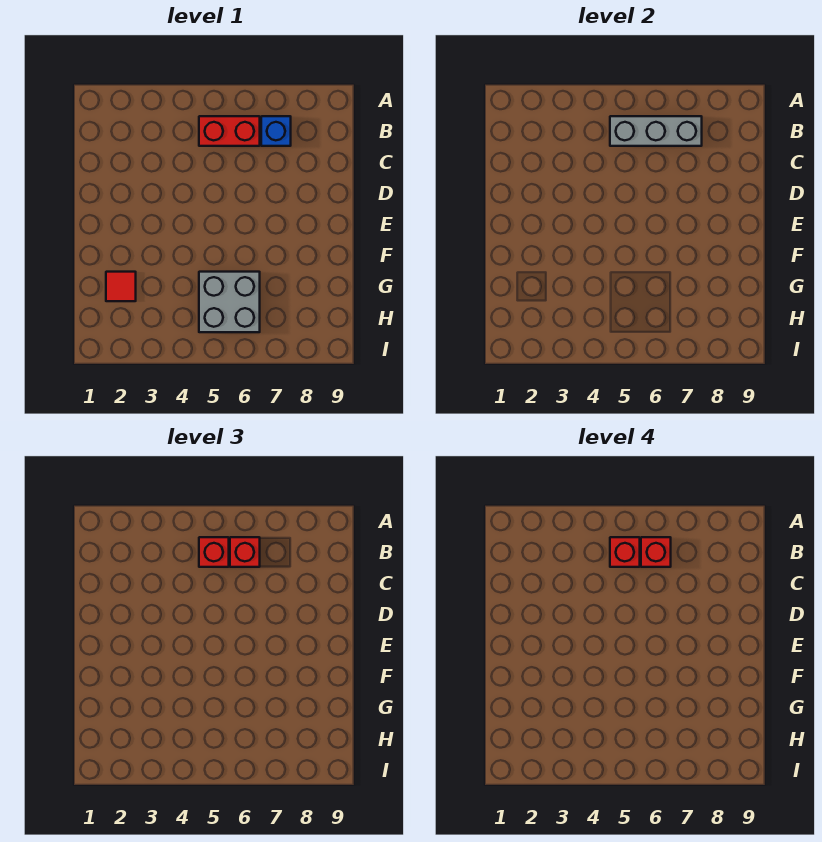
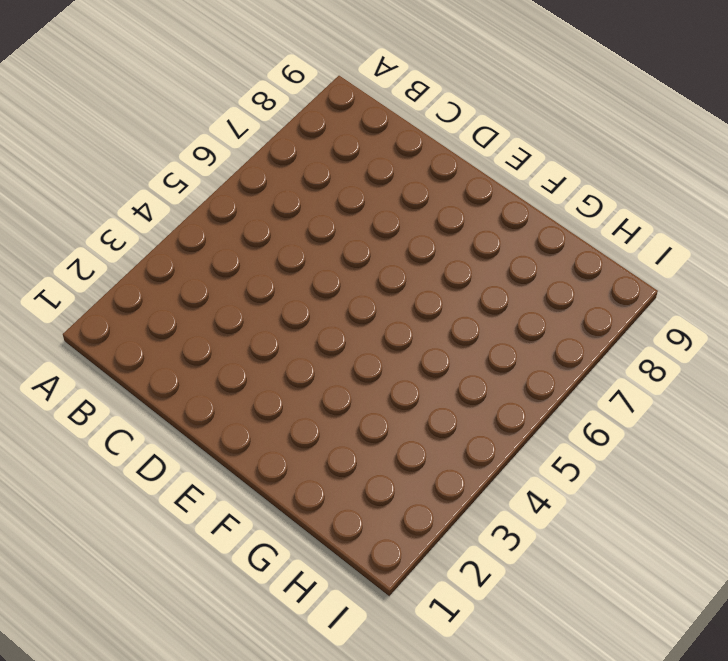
none -> red brick B5:B6 level 1
none -> blue brick B7 level 1

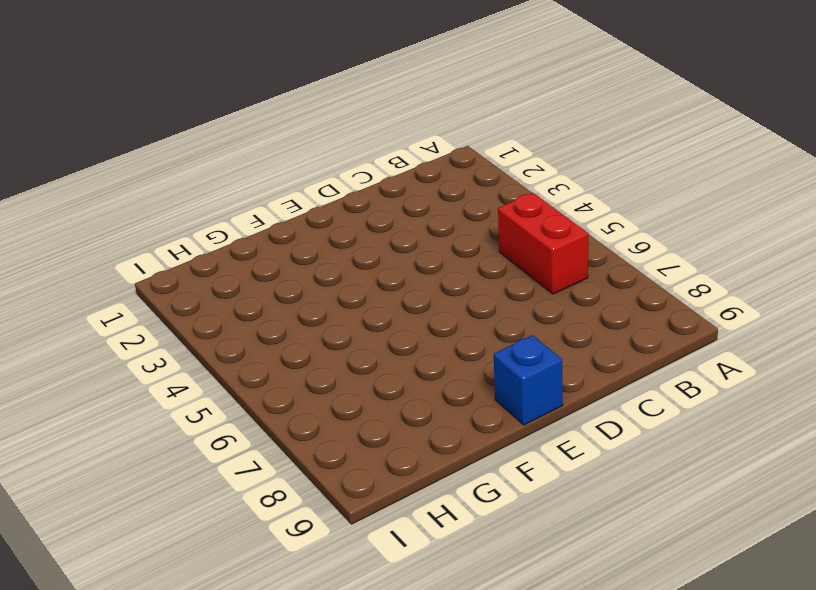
blue brick E9 level 1 -> blue brick B7 level 1
none -> red tile G2 level 1
none -> grey brick G5:H6 level 1

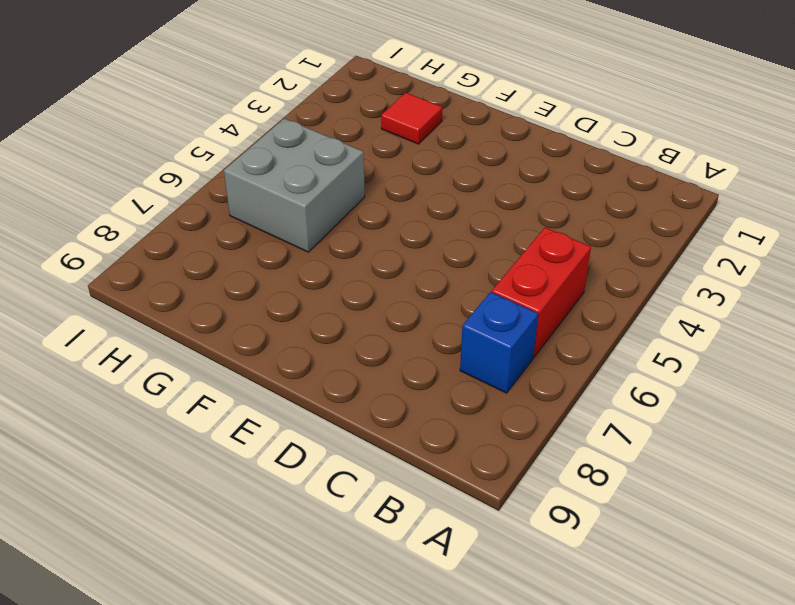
none -> grey brick B5:B7 level 2
none -> red brick B5 level 3

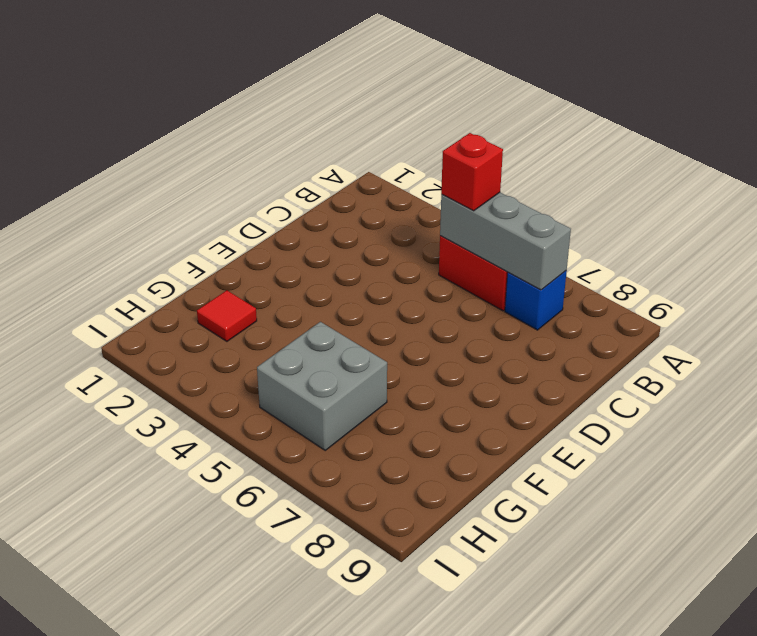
none -> red brick B6 level 3
none -> red brick B5 level 4

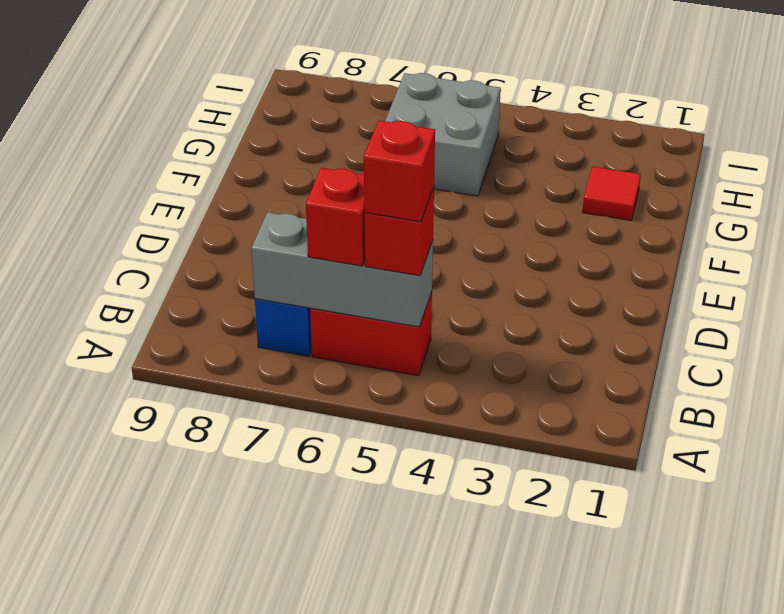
none -> red brick B6 level 4

